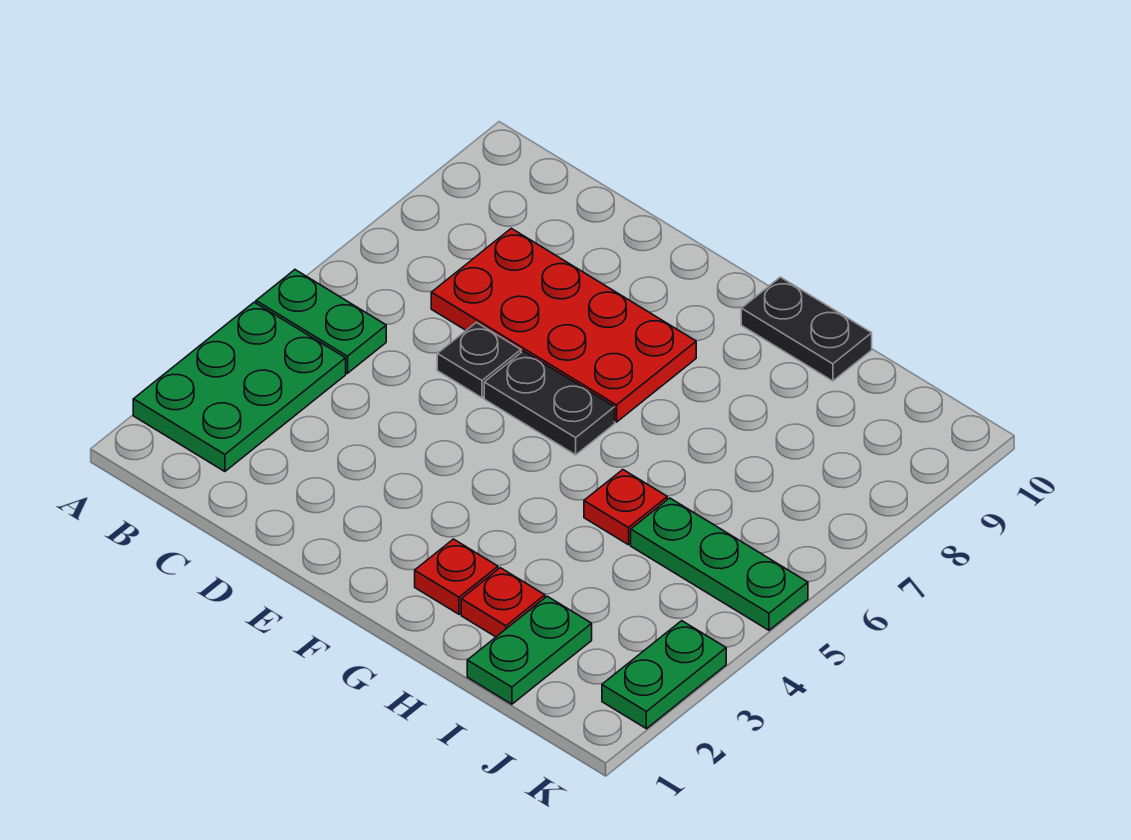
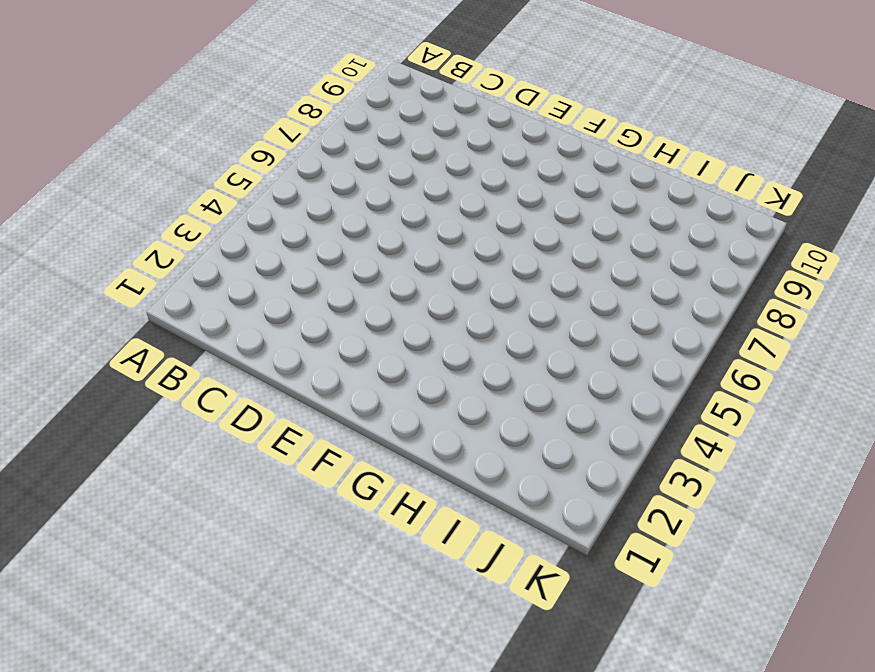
none -> green plate A2:B4 level 1
none -> green plate A5:B5 level 1
none -> red plate C7:F8 level 1

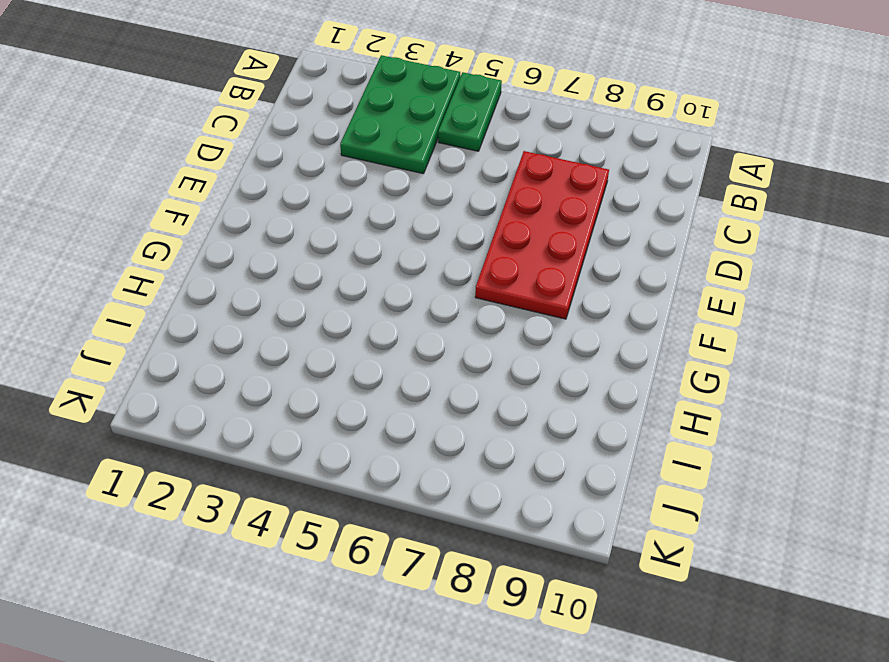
green plate A3:C4 level 1 -> green plate A2:B4 level 1
none -> black plate D6 level 1
none -> black plate E6:F6 level 1
none -> red plate G2 level 1

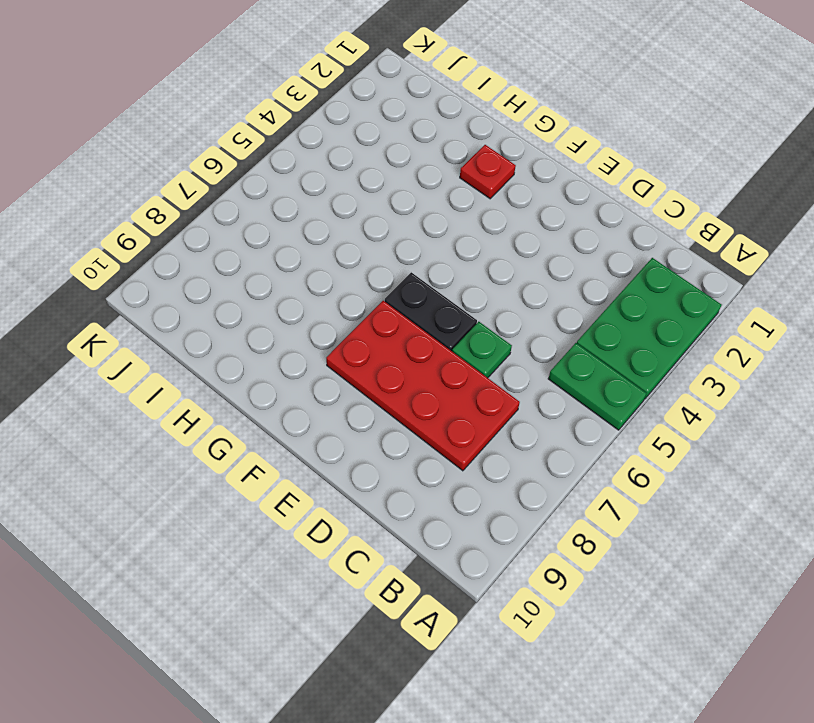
green plate D6 level 1 -> black plate D6 level 1
none -> black plate G10:H10 level 1
none -> red plate H2 level 1
none -> red plate H5 level 1

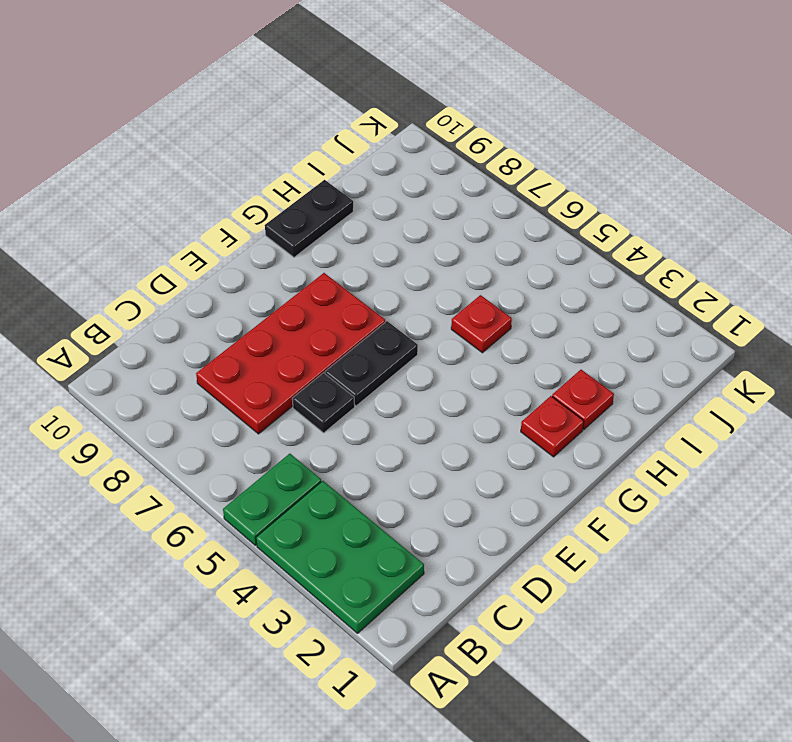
none -> green plate I1:I2 level 1
none -> green plate I5:K5 level 1
none -> green plate K2:K3 level 1

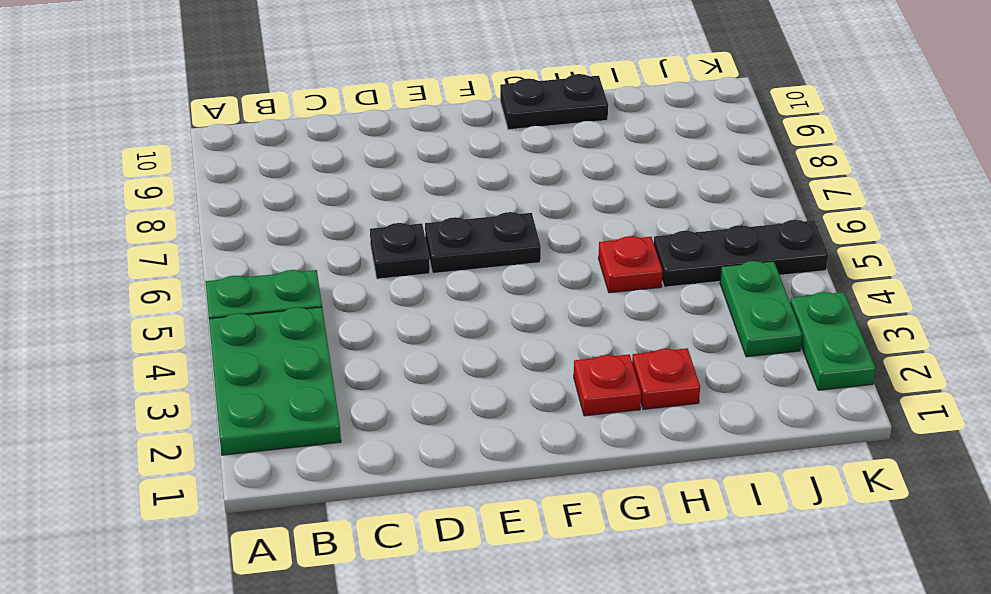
black plate I5:K5 level 1 -> green plate I5:K5 level 1
green plate J3:J4 level 1 -> green plate I1:I2 level 1
none -> red plate C7:F8 level 1

